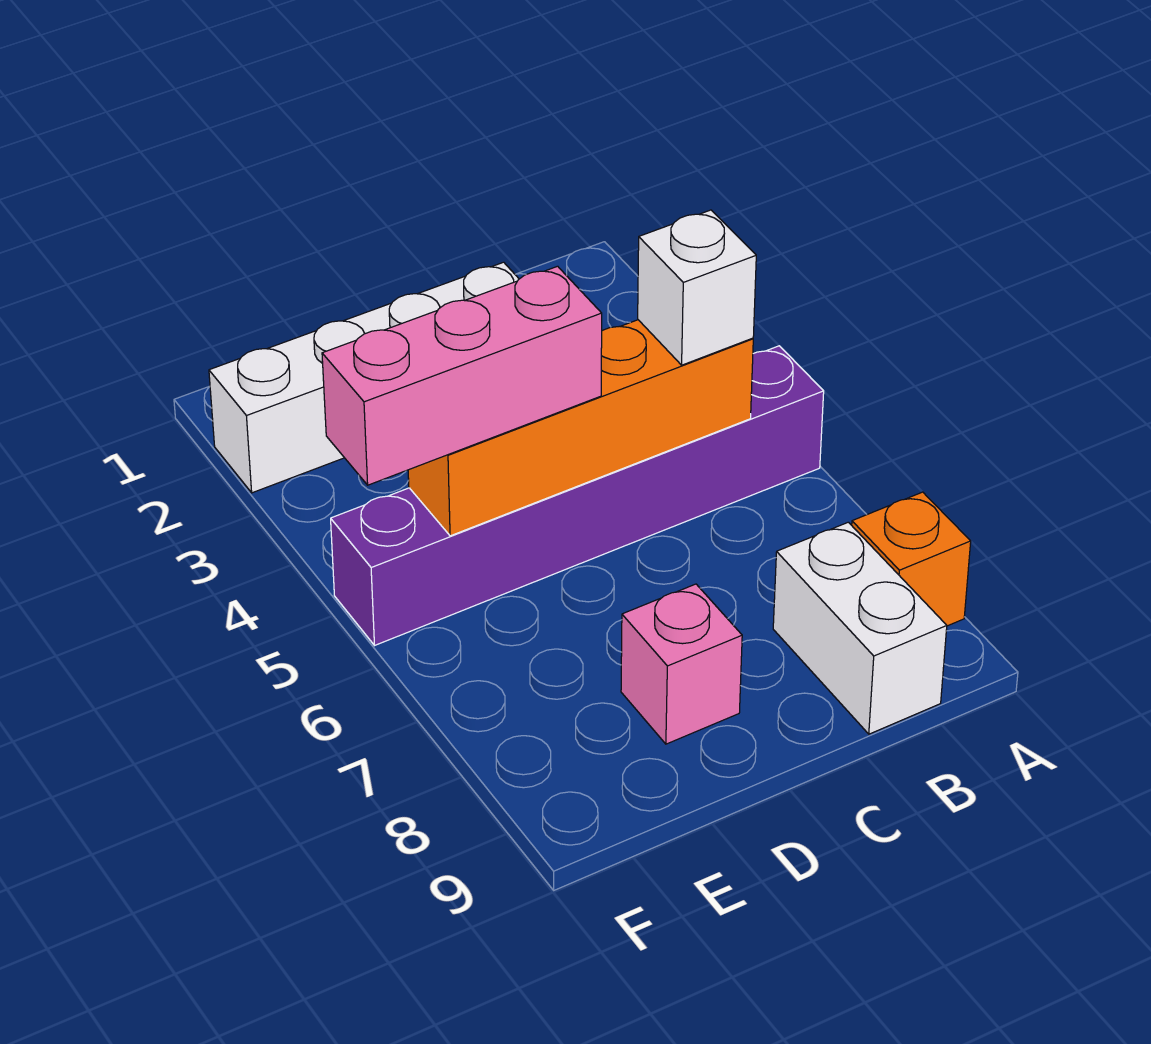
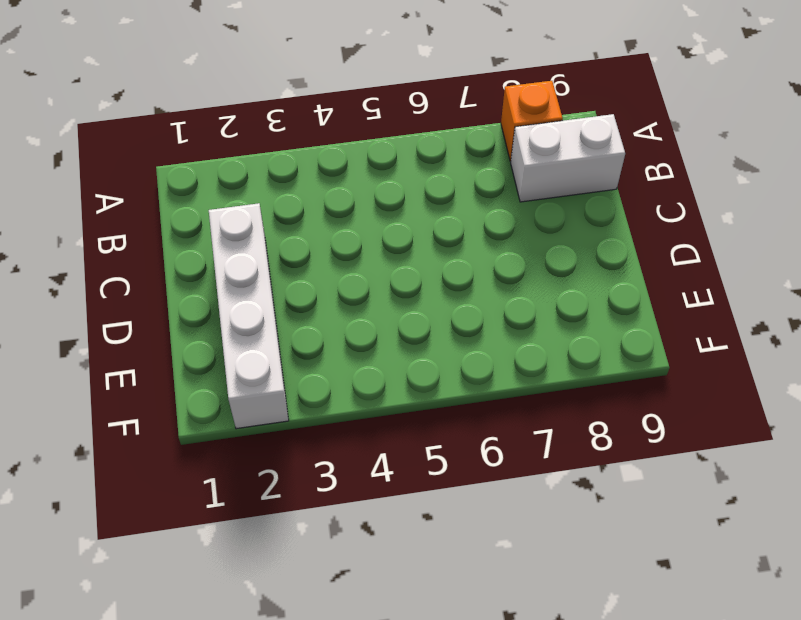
none -> purple brick A5:F5 level 1
none -> pink brick D8 level 1

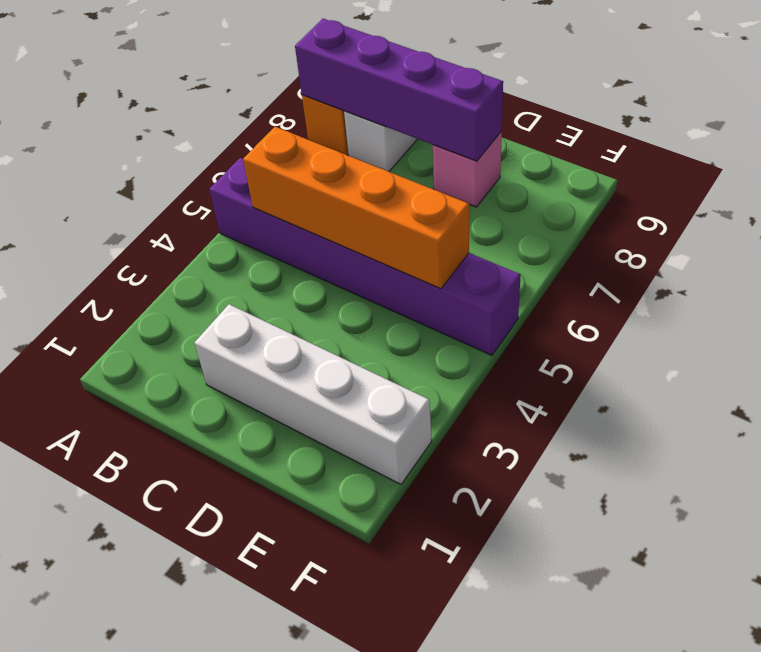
purple brick A8:D8 level 2 -> none
none -> white brick B5 level 3
none -> pink brick D5:F5 level 3

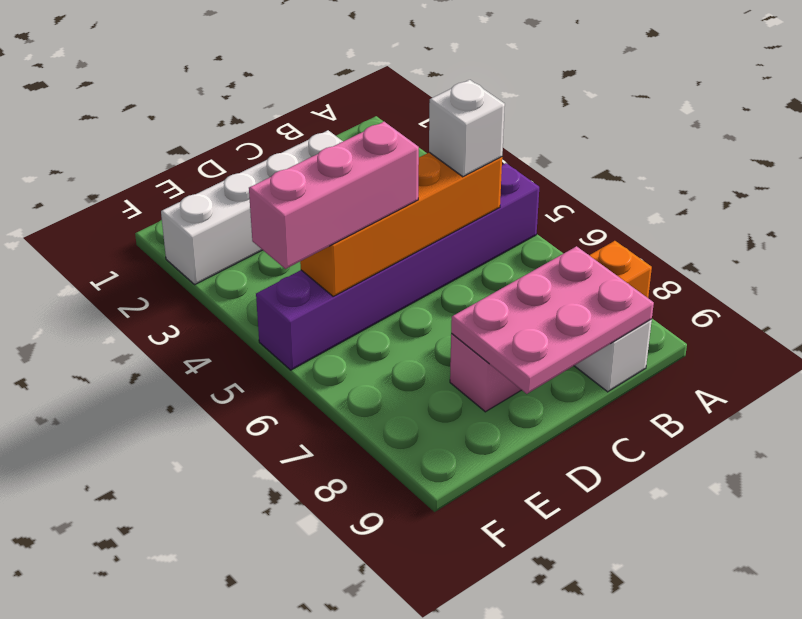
pink plate B8:D9 level 2 -> none

